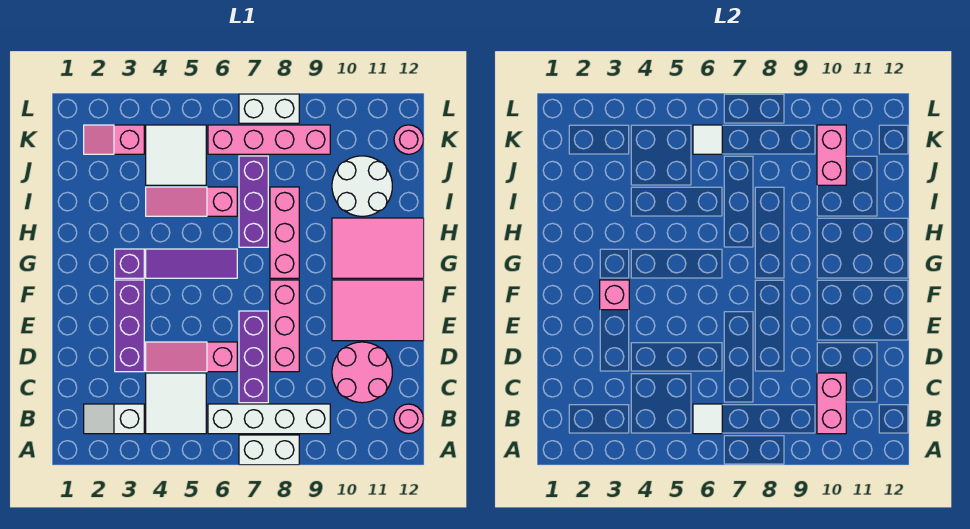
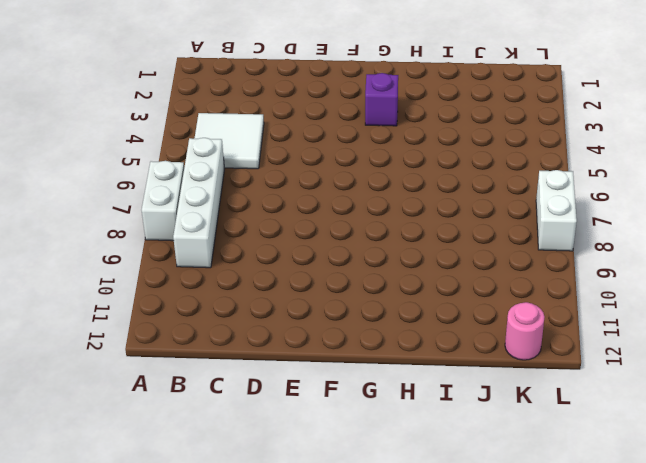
none -> white slope B2:B3 level 1 top 3
none -> pink round brick B12 level 1
none -> purple brick C7:E7 level 1

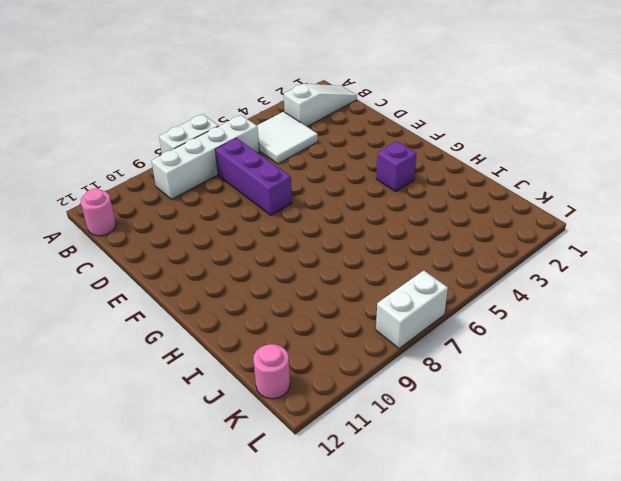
white slope B1:B3 level 1 top 3 -> white slope B2:B3 level 1 top 3
none -> pink round brick C10:D11 level 1
none -> purple brick D3:F3 level 1
none -> pink slope D4:D6 level 1 top 6

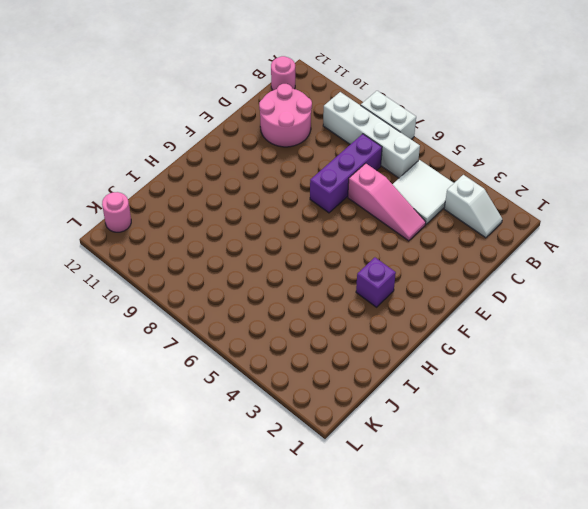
none -> purple brick D3:F3 level 1
none -> pink brick D8:F8 level 1
none -> pink tile E10:F12 level 1

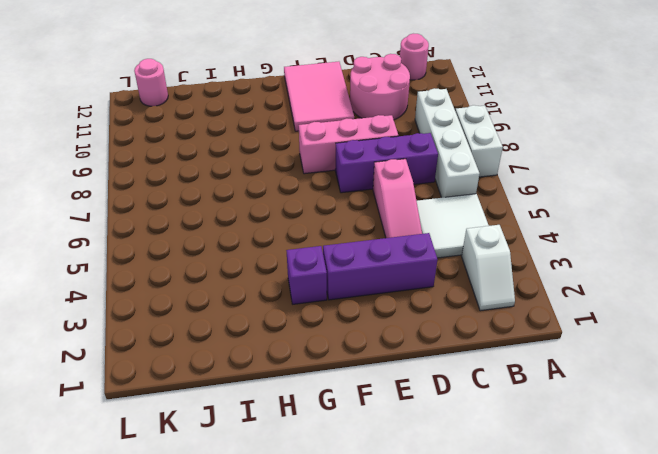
none -> purple tile G4:G6 level 1
none -> pink brick G8:I8 level 1
none -> pink tile G10:H12 level 1

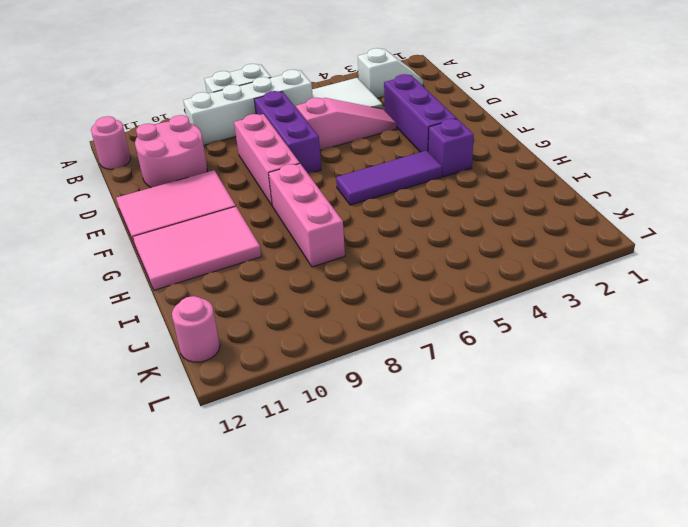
none -> purple brick H7:J7 level 1
none -> pink slope I4:I6 level 1 top 6
none -> white round brick I10:J11 level 1

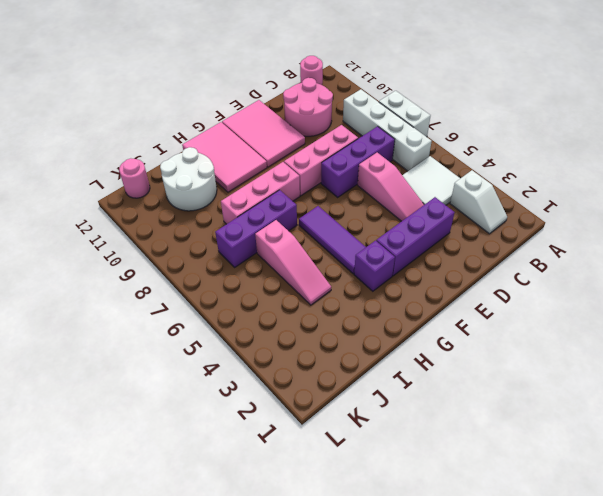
none -> white tile J4:K5 level 1
none -> pink slope K2:K3 level 1 top 3
none -> pink brick K6:K9 level 1

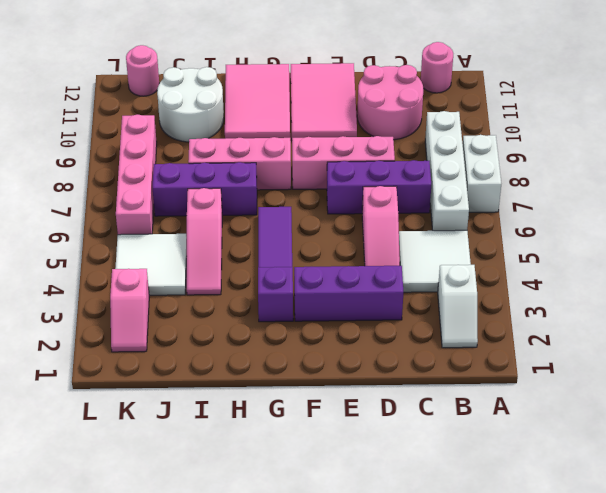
none -> white brick L7:L8 level 1
none -> white tile B6 level 2
none -> pink brick B10:C10 level 2

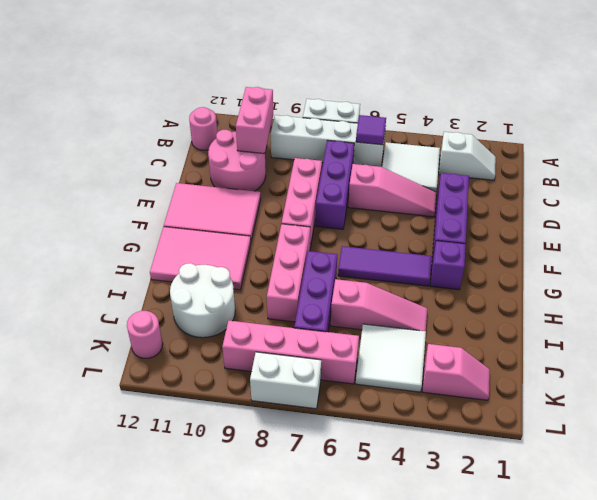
purple tile B6 level 2 -> white tile B6 level 2
none -> pink brick F3 level 2
none -> pink brick J10:K10 level 2
none -> white tile K6 level 2

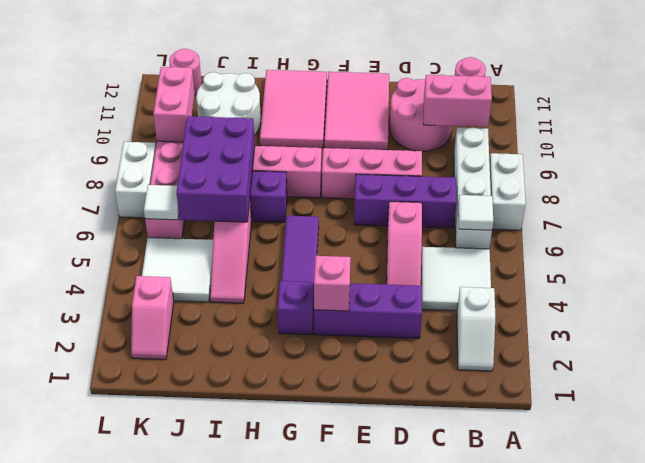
purple brick I6:J8 level 2 -> none
pink brick K9:K10 level 2 -> pink brick J10:K10 level 2

